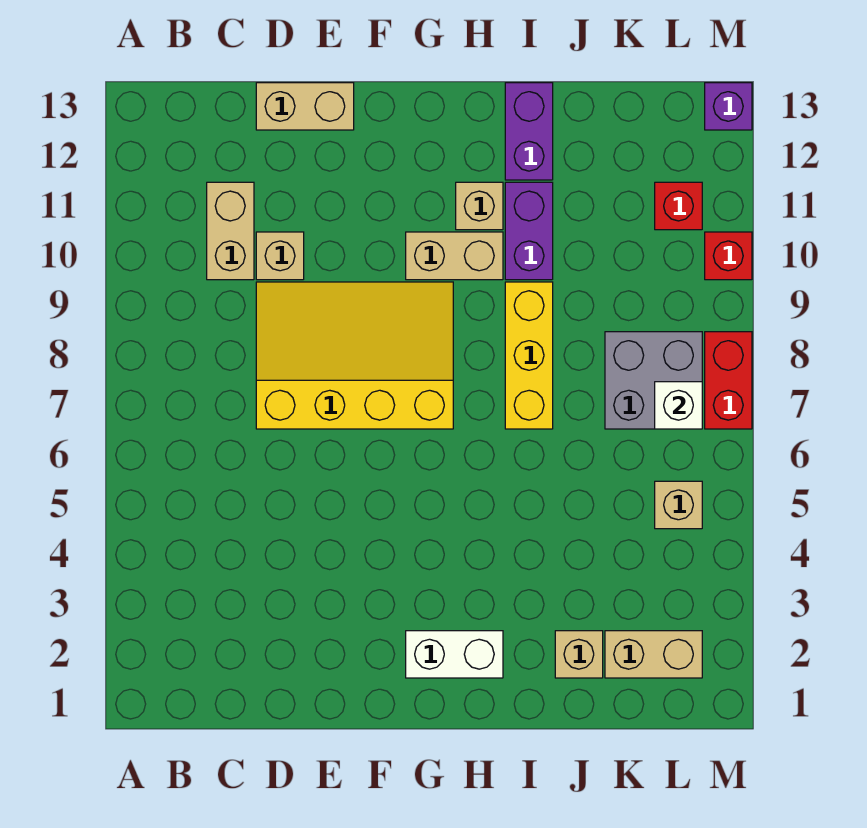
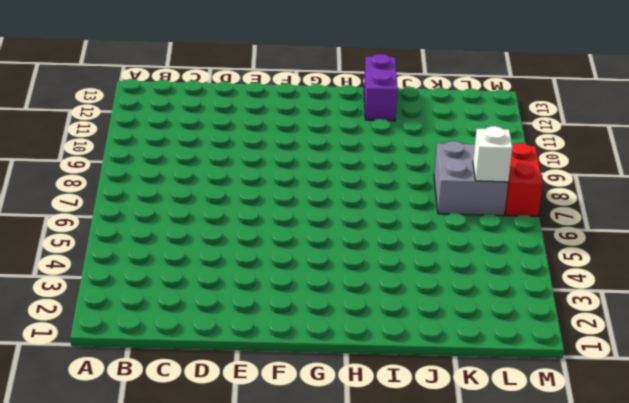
none -> tan brick C10:C11 level 1
none -> yellow slope D7:G9 level 1 top 7
none -> tan brick D10 level 1

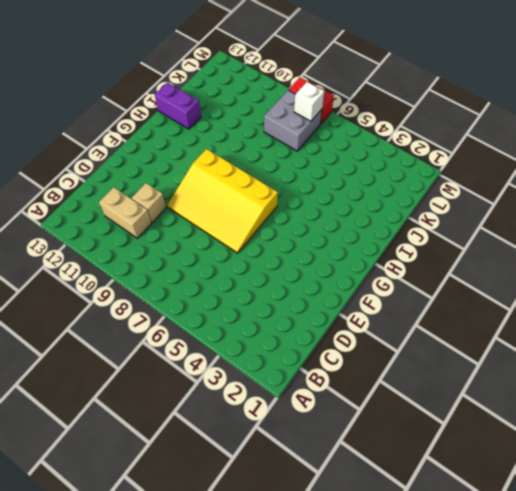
yellow slope E6:G9 level 1 top G -> yellow slope D7:G9 level 1 top 7
none -> tan brick D13:E13 level 1
none -> white brick G2:H2 level 1
none -> tan brick G10:H10 level 1

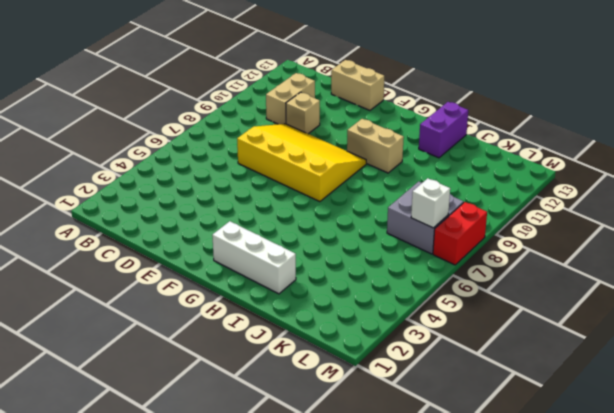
white brick G2:I2 level 1 -> white brick G2:H2 level 1
none -> tan brick H11 level 1
none -> yellow brick I7:I9 level 1
none -> purple brick I10:I11 level 1

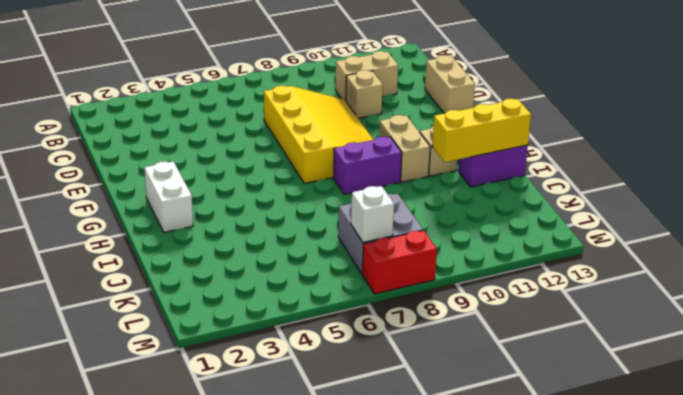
purple brick H8:H9 level 1 -> purple brick I10:I11 level 1
yellow brick I11:I13 level 2 -> yellow brick I7:I9 level 1
none -> tan brick J2 level 1
none -> tan brick K2:L2 level 1
none -> tan brick L5 level 1

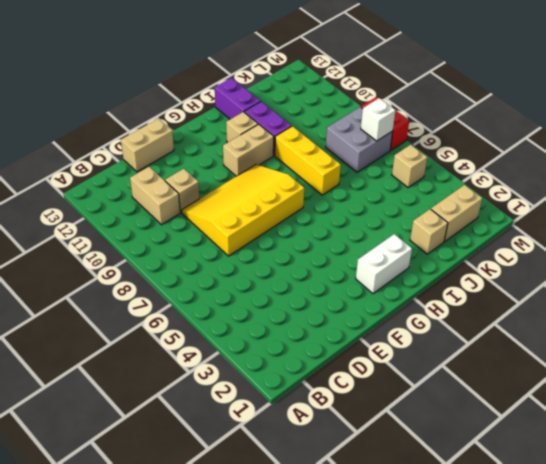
none -> red brick L11 level 1
none -> red brick M10 level 1
none -> purple brick M13 level 1

